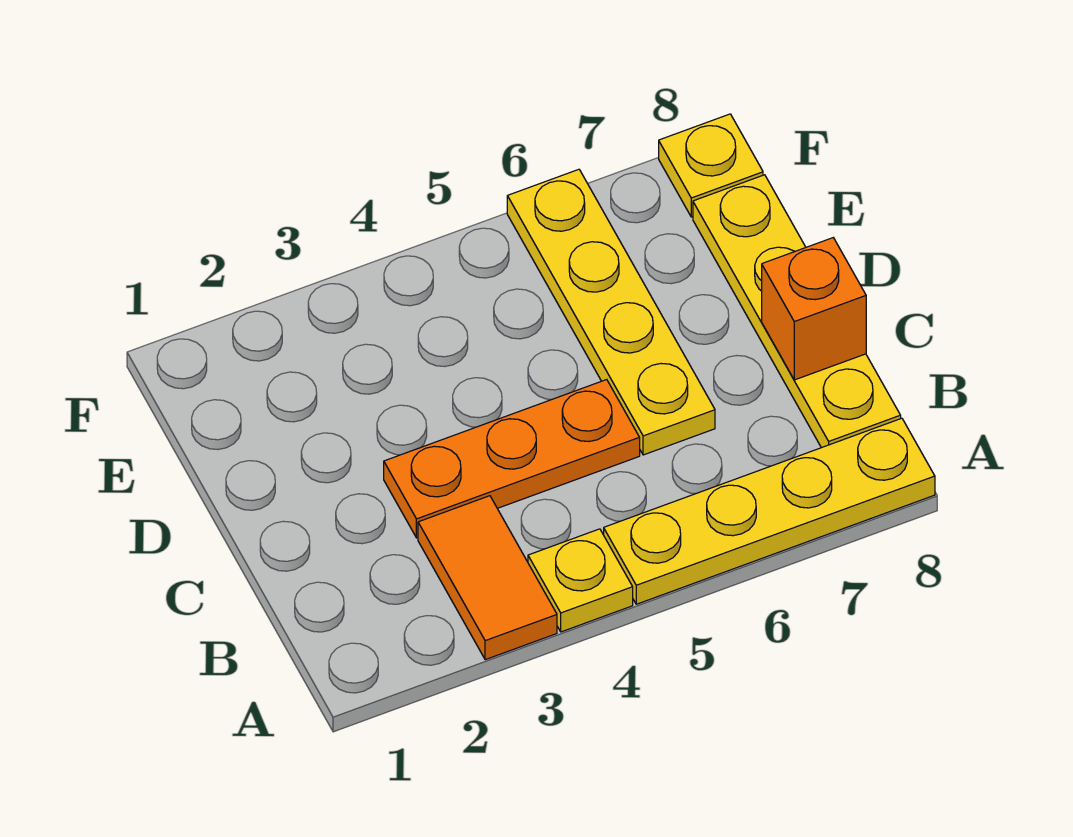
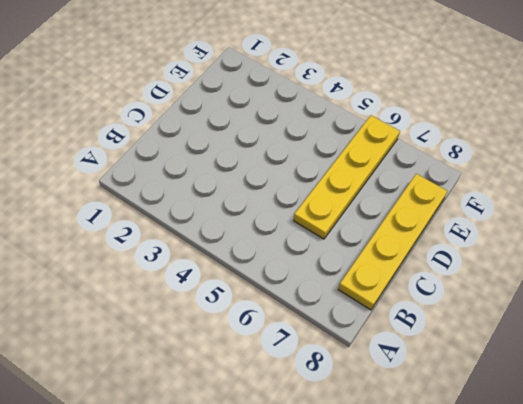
none -> orange tile A3:B3 level 1
none -> yellow plate A4 level 1

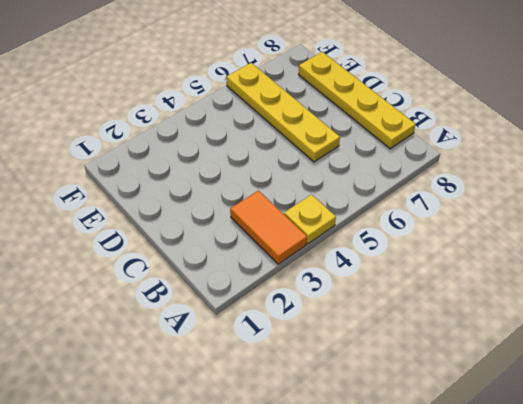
none -> yellow plate A5:A8 level 1
none -> orange plate C3:C5 level 1

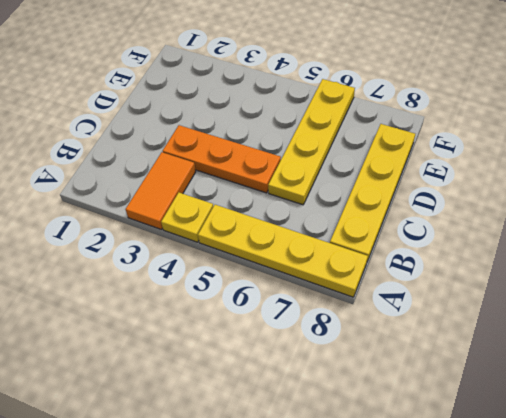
none -> yellow plate F8 level 1
none -> orange brick C8 level 2

